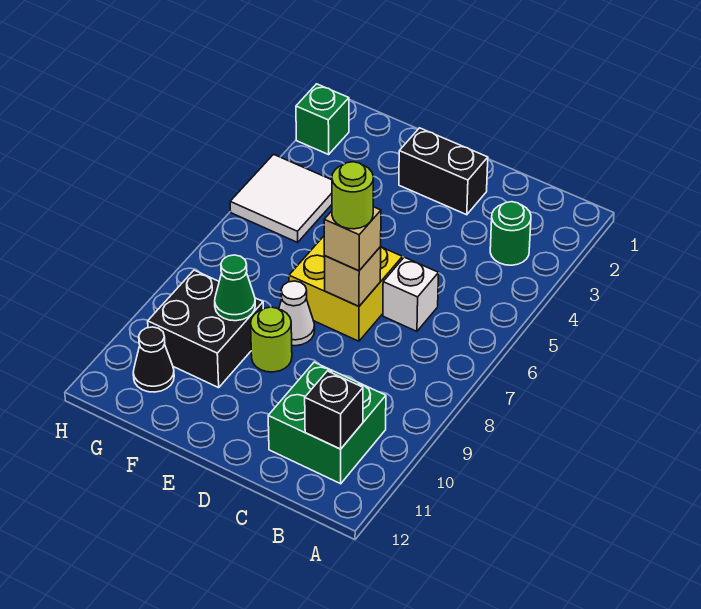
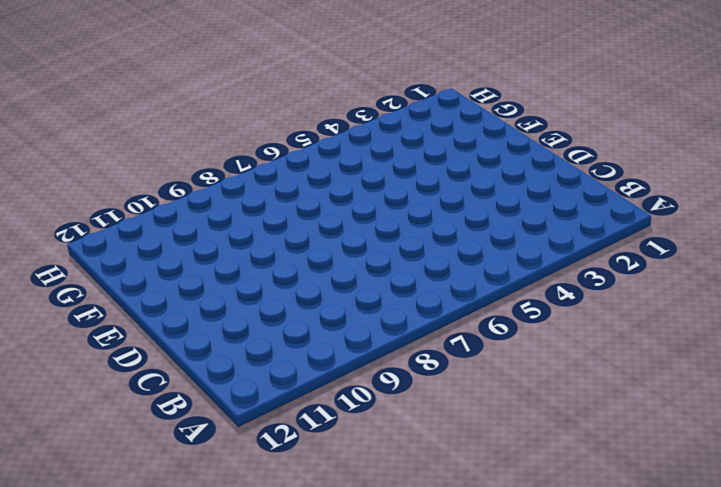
none -> green round brick B3 level 1
none -> green brick B10:C11 level 1
none -> white brick C6 level 1

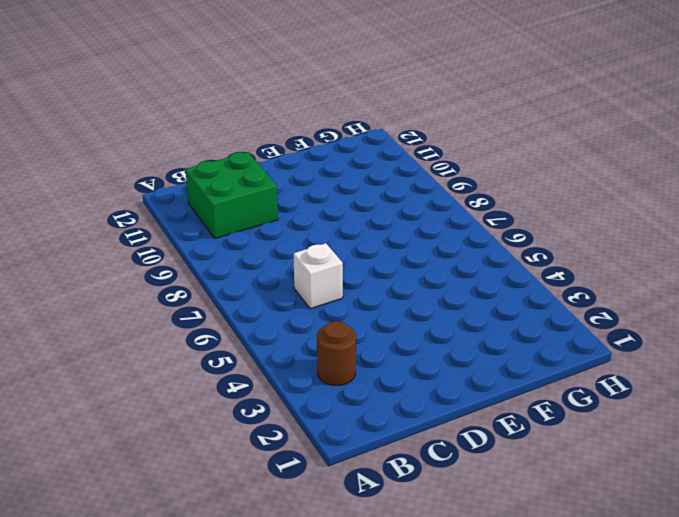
brown round brick B3 level 1 -> green round brick B3 level 1
none -> black brick D2:E2 level 1
none -> yellow brick D6:E7 level 1
none -> white cone E8 level 1

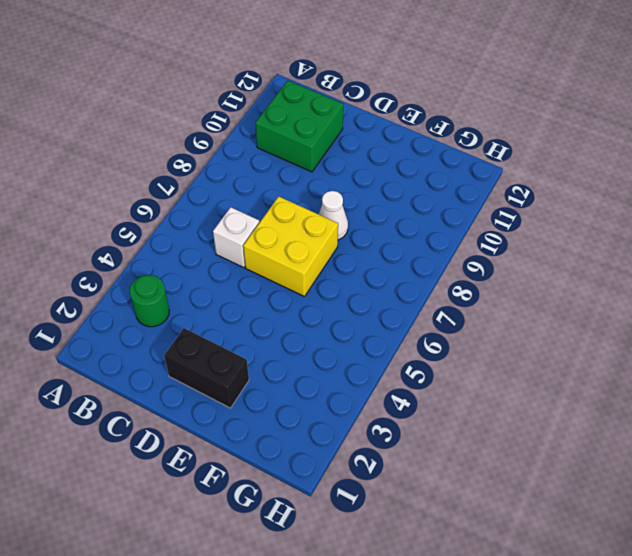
none -> lime round brick E9 level 1
none -> black brick F9:G10 level 1
none -> white tile G4:H5 level 1

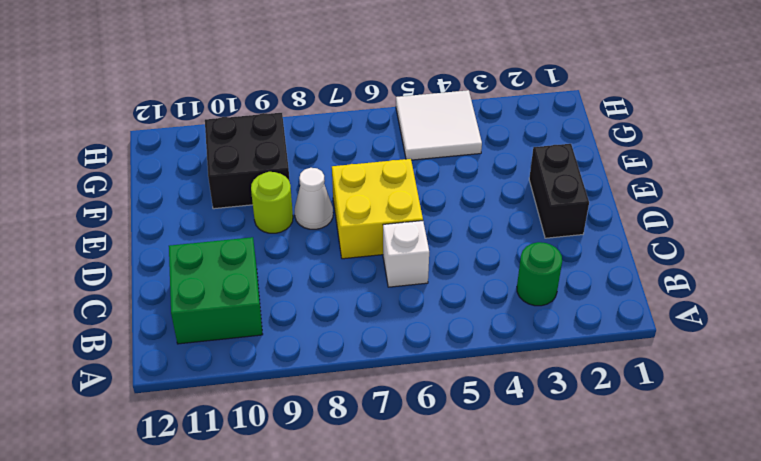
none -> black cone G11 level 1
none -> green brick H2 level 1
none -> black brick B11 level 2

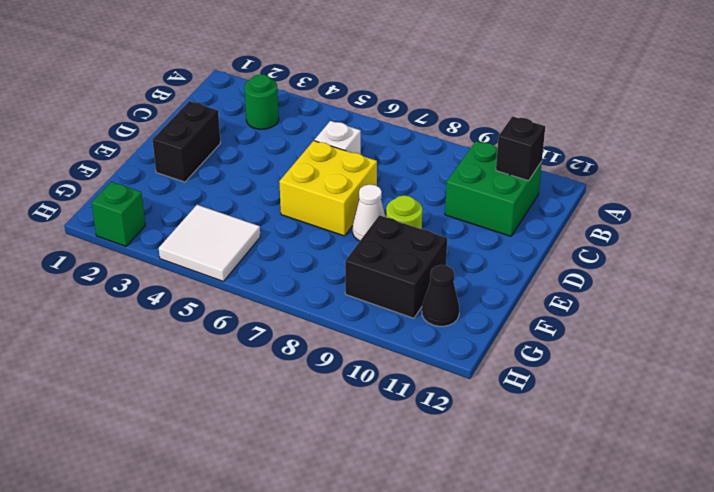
none -> tan brick D7 level 2
none -> green cone F9 level 2
none -> tan brick D7 level 3

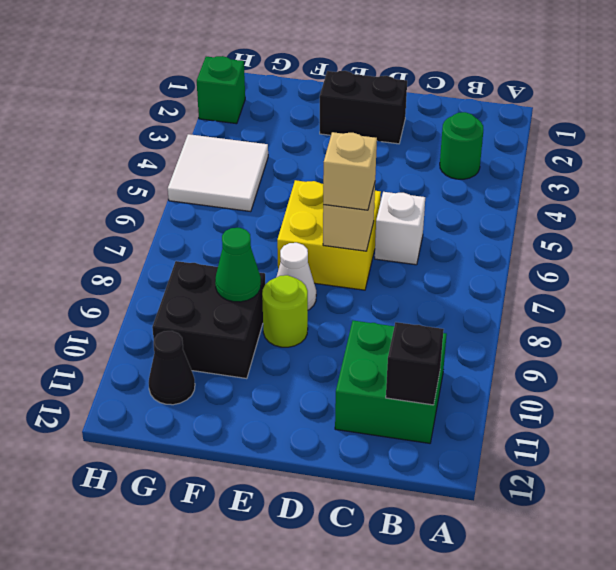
none -> lime round brick D7 level 4

